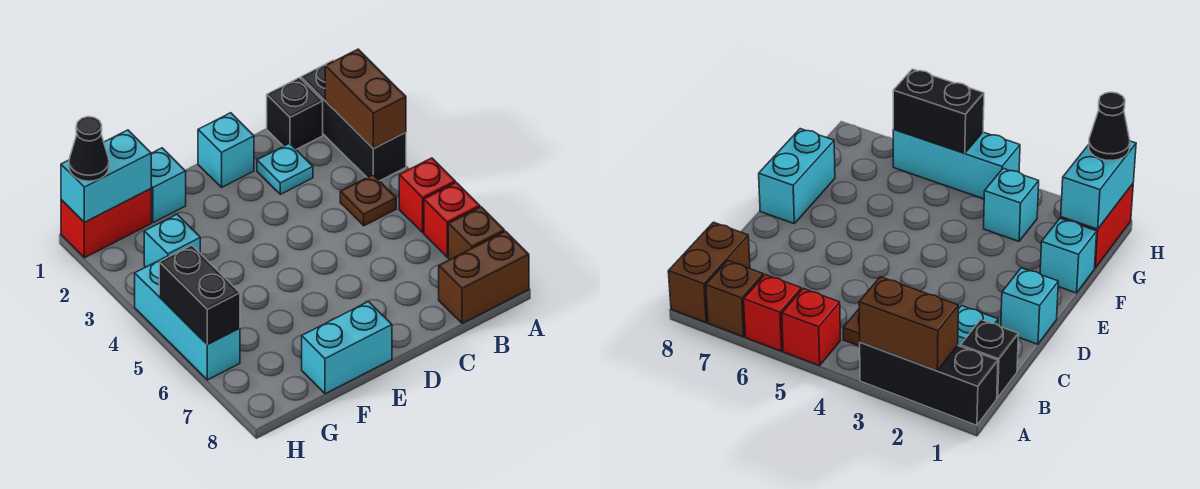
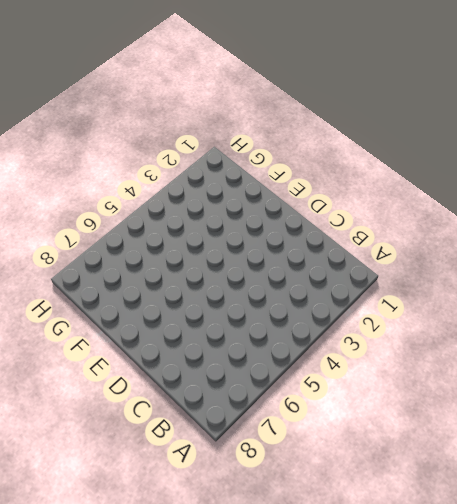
none -> black brick A1:A3 level 1
none -> red brick A5 level 1
none -> red brick A6 level 1

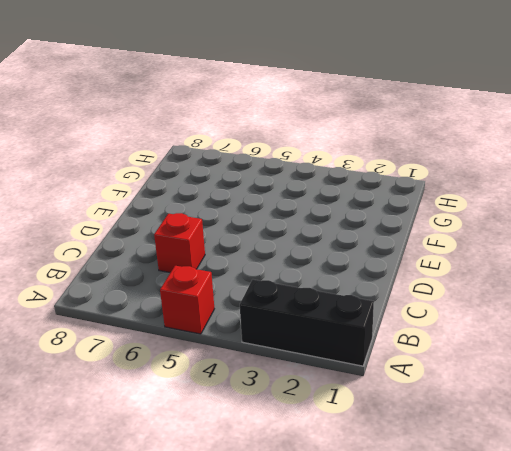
red brick C6 level 1 -> red brick A6 level 1
none -> brown brick A7 level 1
none -> brown brick A8:B8 level 1
none -> black brick B1 level 1

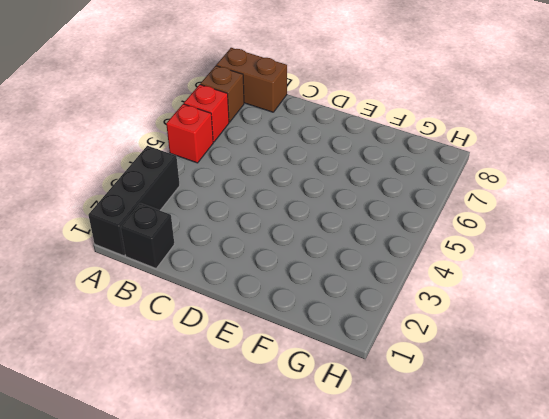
none -> brown plate B4 level 1
none -> cyan plate C2 level 1
none -> cyan brick D1 level 1

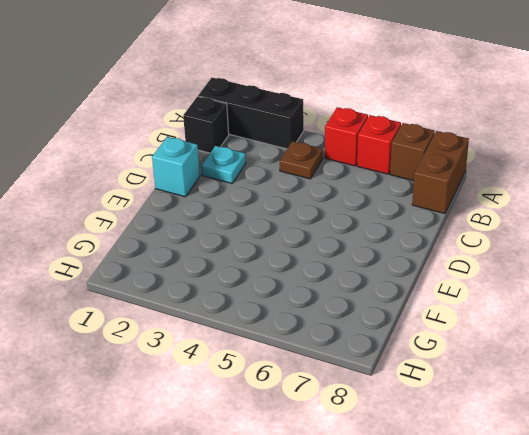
none -> cyan brick E8:F8 level 1
none -> cyan brick F1 level 1
none -> red brick G1:H1 level 1

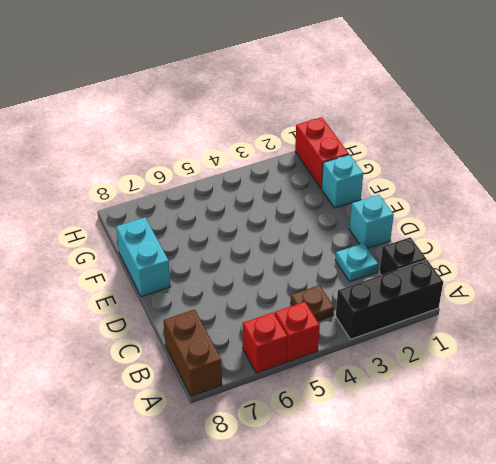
none -> brown brick A7 level 1
none -> cyan brick G3 level 1
none -> cyan brick H4:H6 level 1

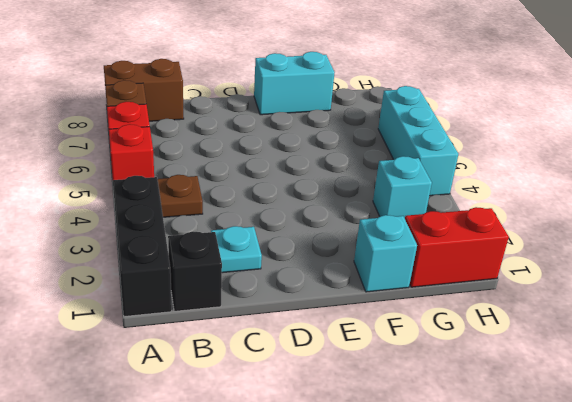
none -> cyan brick D1 level 1
none -> brown brick A2:A3 level 2
none -> cyan brick G1:H1 level 2

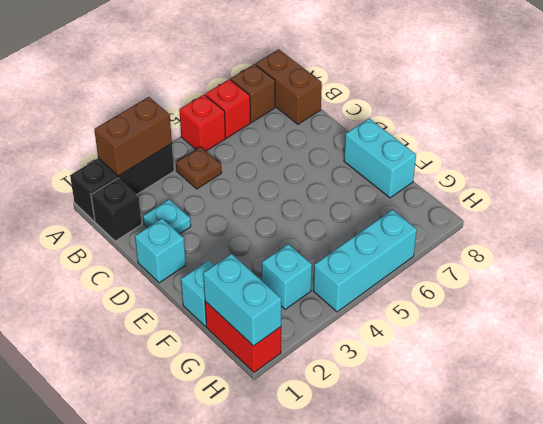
none -> black brick H5:H6 level 2
none -> black cone H1 level 3

